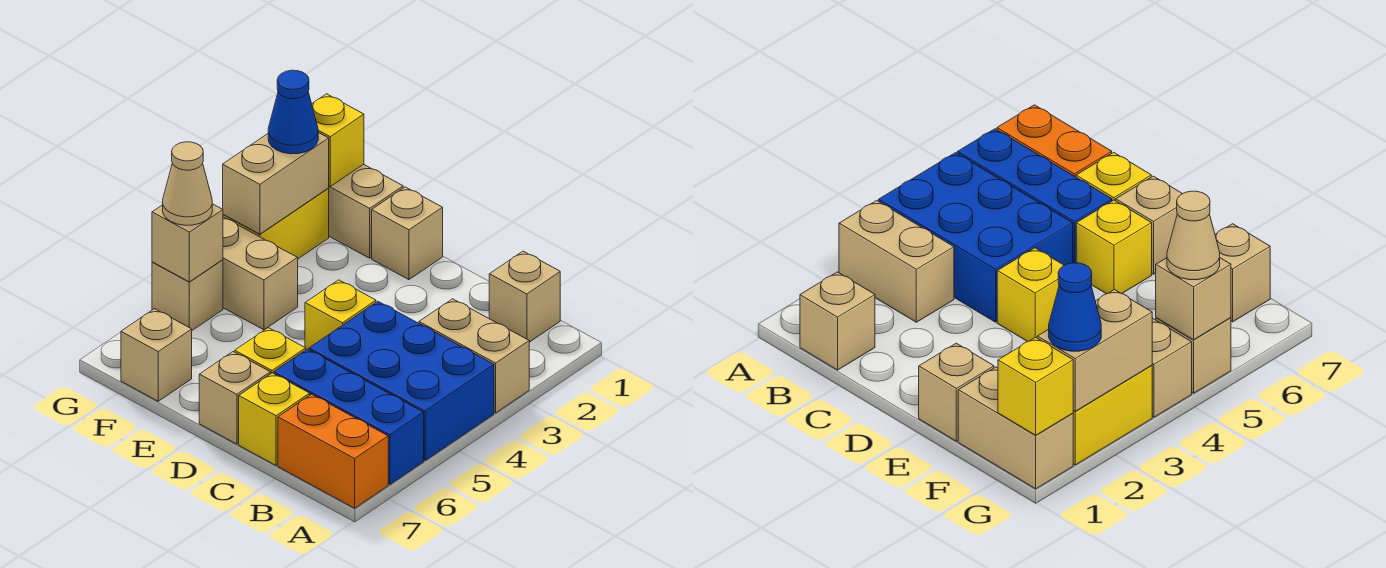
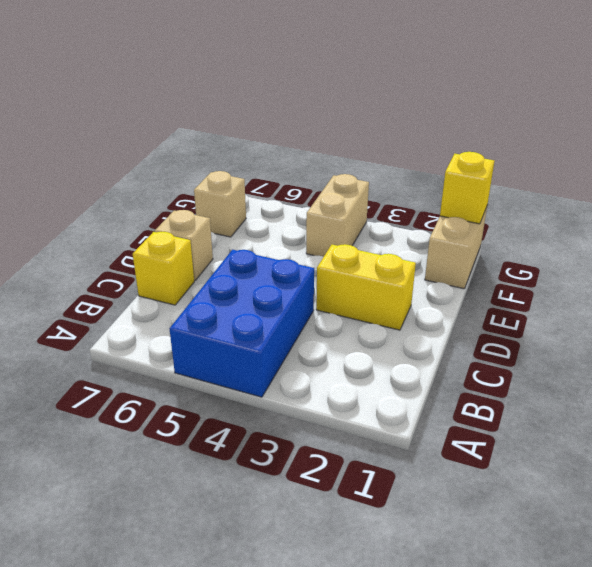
yellow brick D2:D3 level 1 -> yellow brick G2:G3 level 1
none -> tan brick A3:B3 level 1
none -> blue brick A6:C6 level 1
none -> orange brick A7:B7 level 1

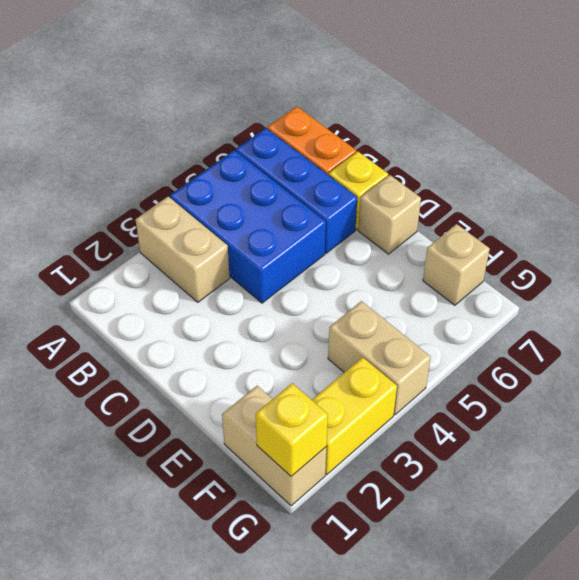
none -> tan brick B1 level 1
none -> yellow brick D4 level 1
none -> yellow brick D6 level 1

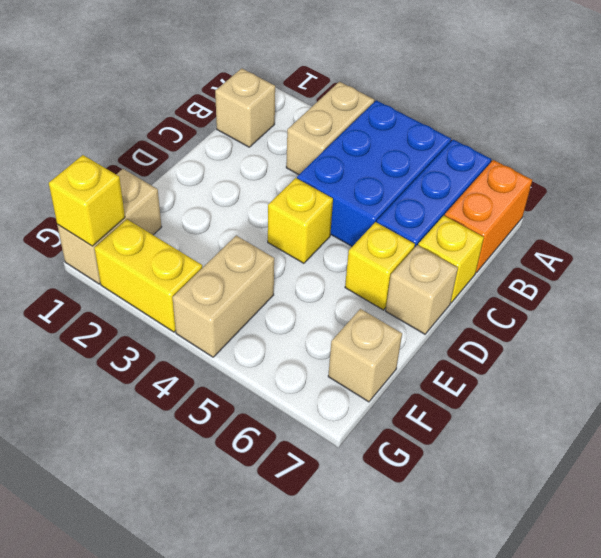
none -> tan brick E1 level 1
none -> tan brick G5 level 1
none -> tan brick G2:G3 level 2

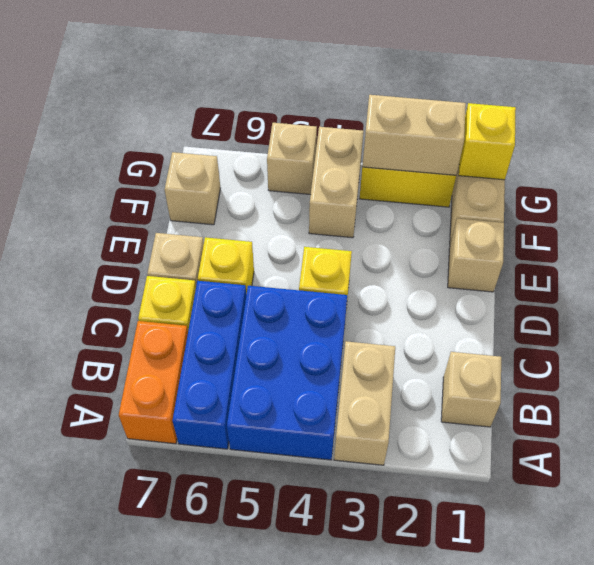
none -> tan brick G5 level 2
none -> blue cone G2 level 3
none -> tan cone G5 level 3

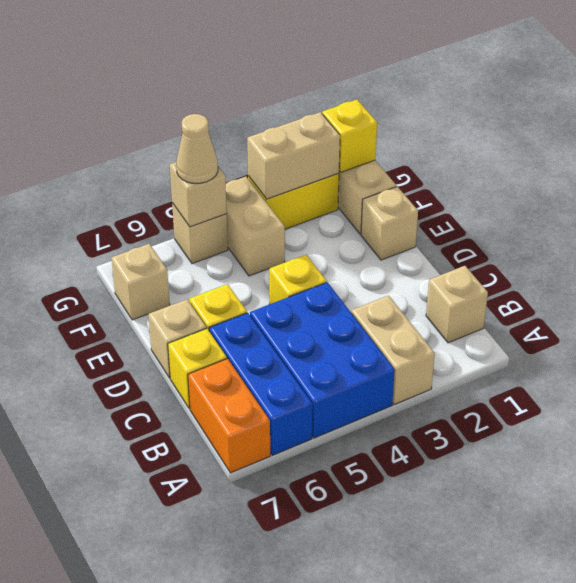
none -> blue cone G2 level 3

